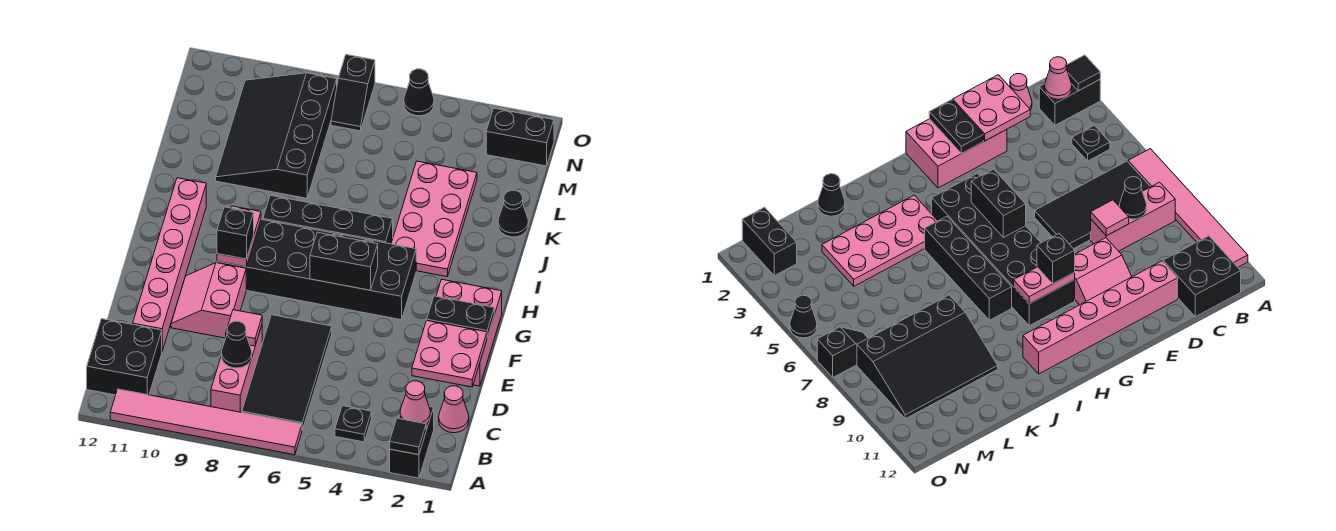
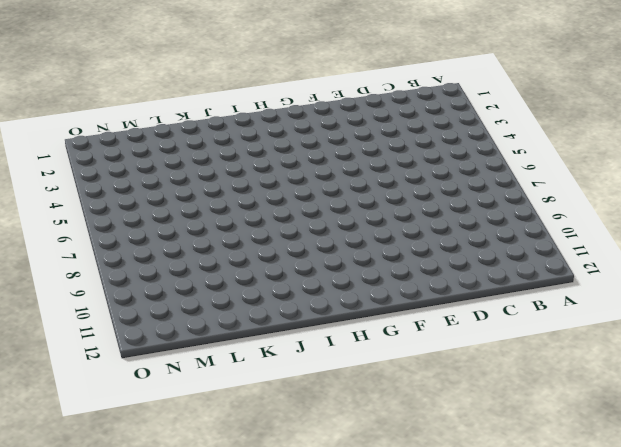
none -> black brick A2:B2 level 1
none -> pink tile A6:A11 level 1
none -> black plate B4 level 1

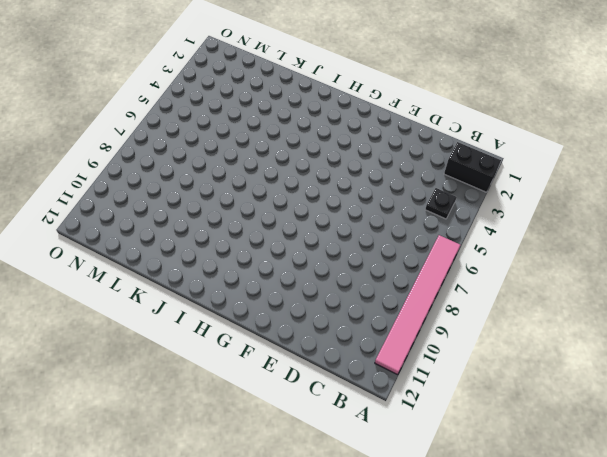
none -> black tile B6:E7 level 1
none -> pink brick B8:D8 level 1
none -> black brick B11:C12 level 1

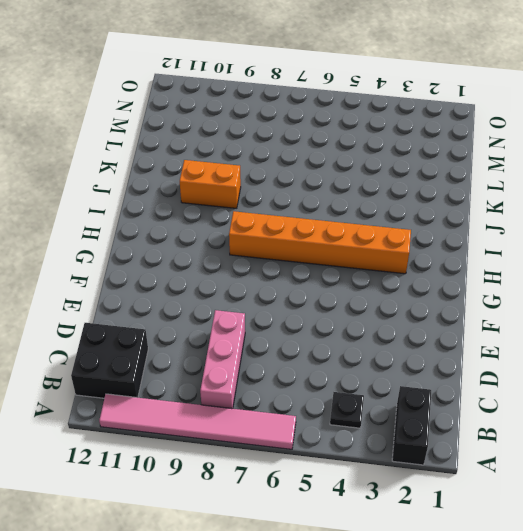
orange brick H3:H8 level 1 -> black brick G4:H9 level 1
orange brick J9:J10 level 1 -> none
none -> black tile B6:E7 level 1
none -> pink cone C1 level 1
none -> pink brick D11:I11 level 1

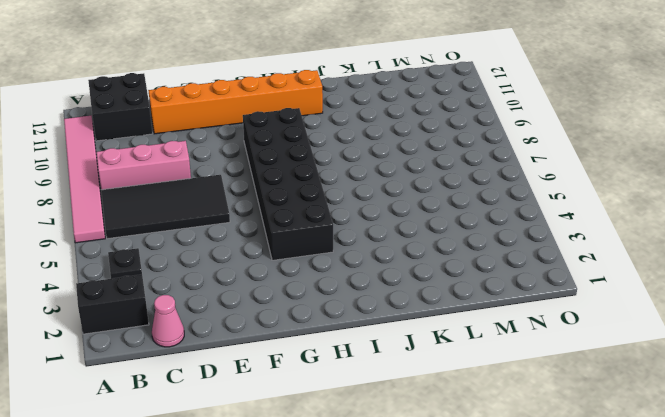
orange brick D11:I11 level 1 -> pink brick D11:I11 level 1
none -> pink brick E1:G2 level 1
none -> pink slope E9:F10 level 1 top 9
none -> pink plate I3:L4 level 1

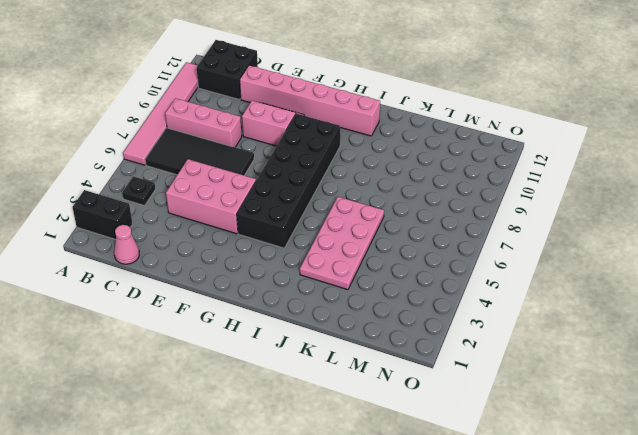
pink brick D4:F5 level 1 -> pink brick E1:G2 level 1
pink plate J3:K6 level 1 -> pink plate I3:L4 level 1
none -> black brick I5:I8 level 1
none -> black cone K1 level 1
none -> black slope K8:N10 level 1 top 8

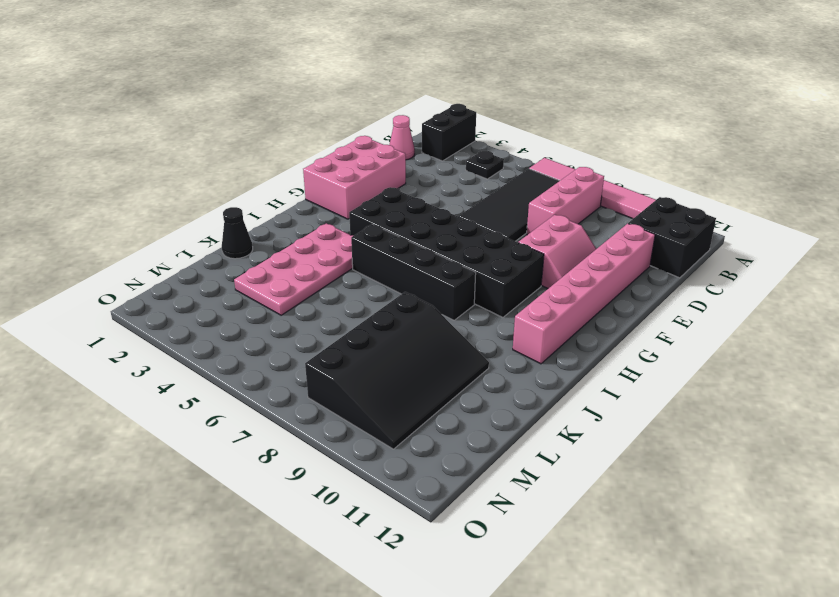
none -> black brick N1:N2 level 1
none -> black slope N7:O7 level 1 top O
none -> black cone O5 level 1

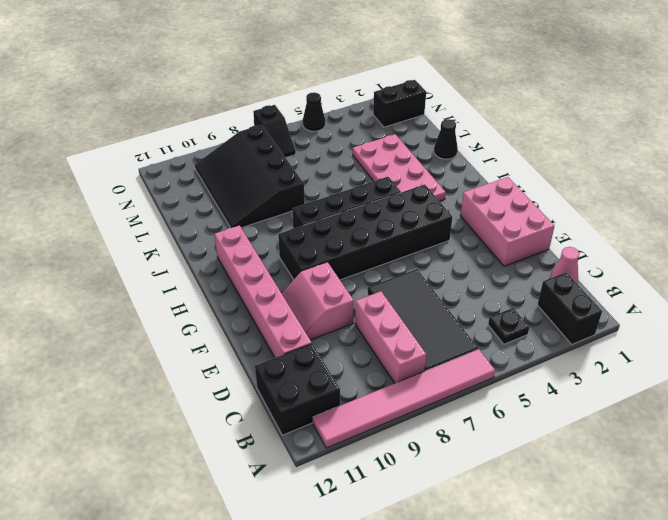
none -> black tile A2 level 2
none -> pink cone B2 level 2
none -> black cone C8 level 2

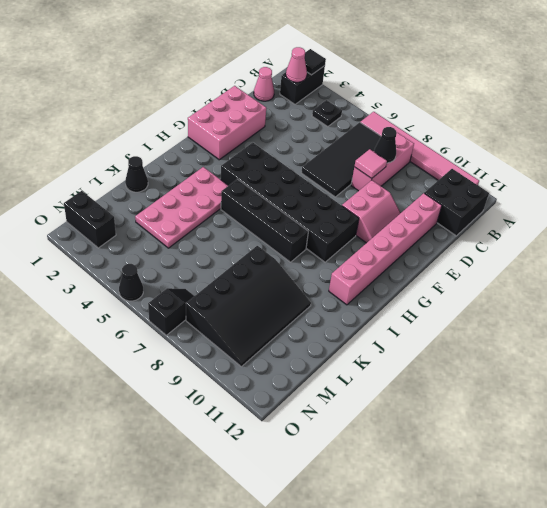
none -> pink plate D1:E2 level 2
none -> black plate F1:F2 level 2
none -> black brick G5:G6 level 2

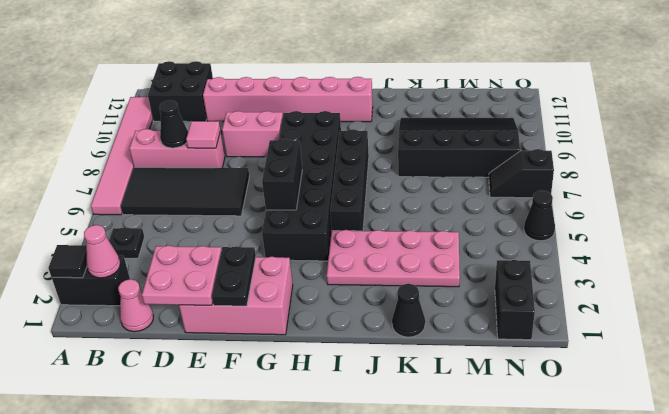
none -> pink plate G9:H9 level 2
none -> black brick G9 level 3

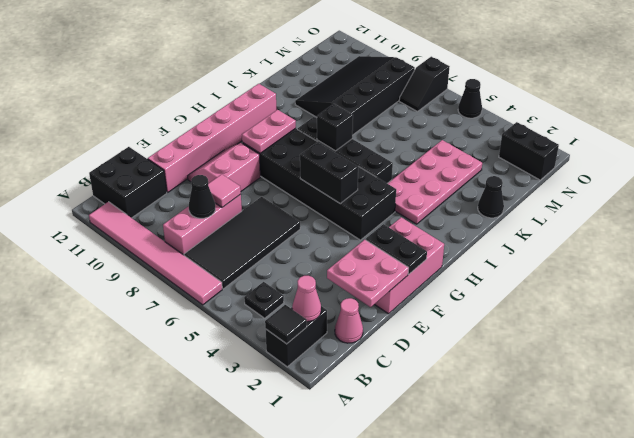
black brick I7 level 2 -> black brick G9 level 3

